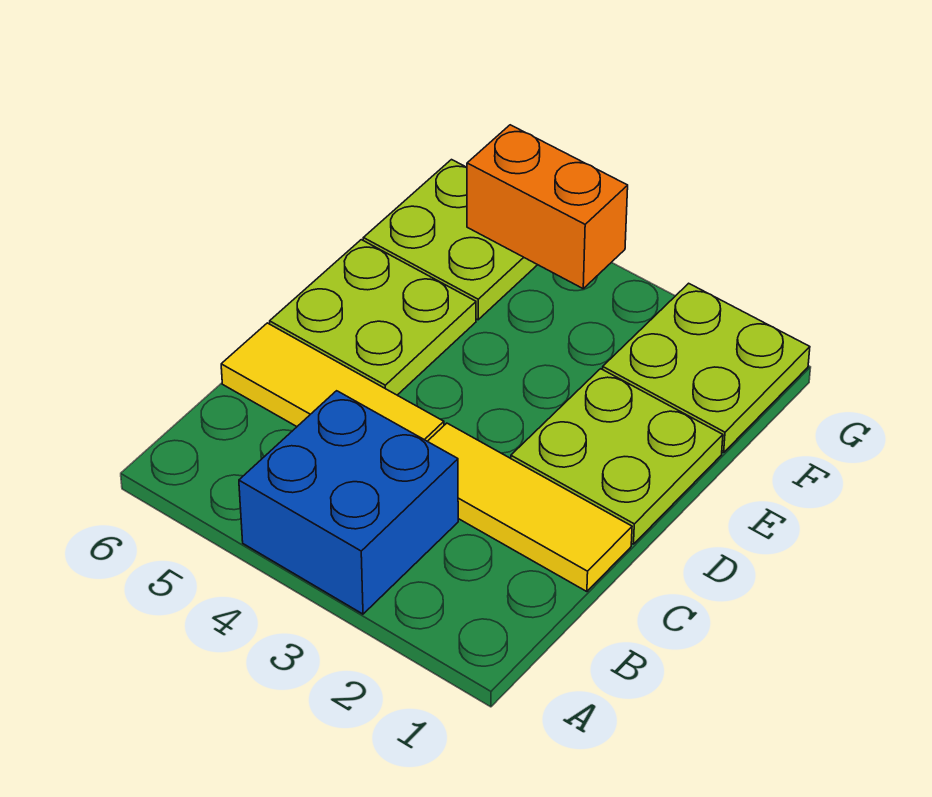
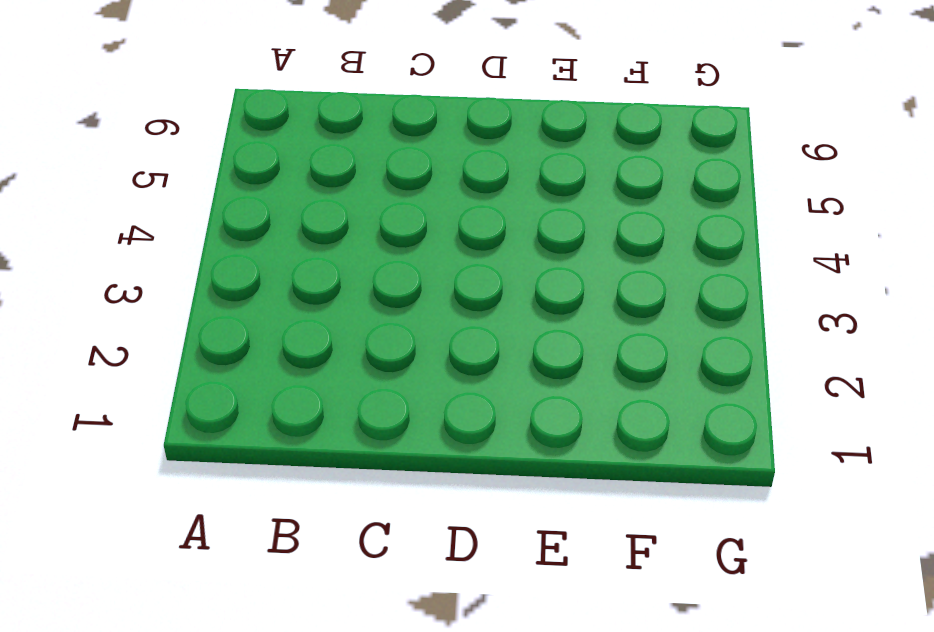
none -> blue brick A3:B4 level 1
none -> yellow tile C1:C3 level 1

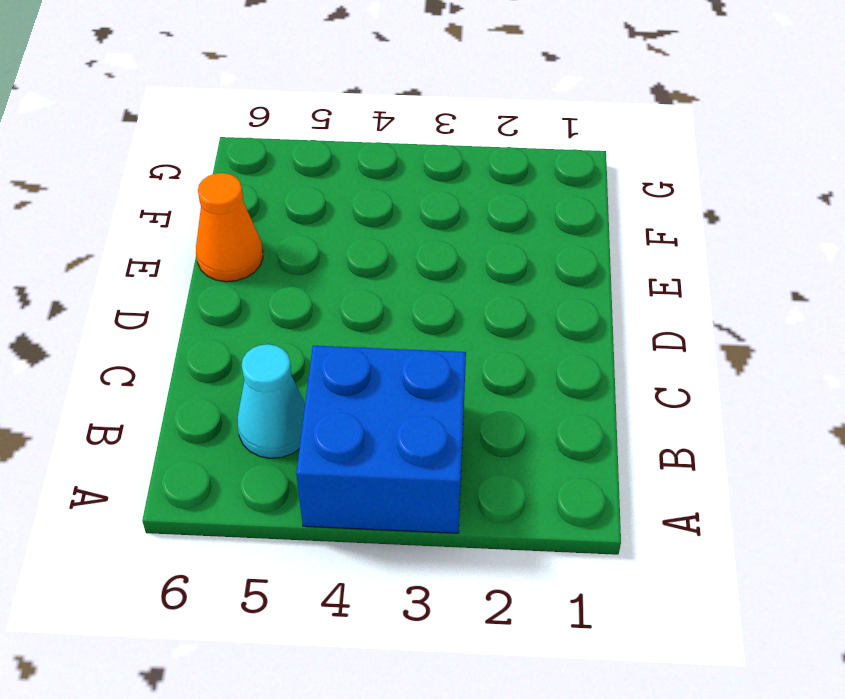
cyan cone B5 level 1 -> none
orange cone E6 level 1 -> lime plate D5:E6 level 1
none -> yellow tile C1:C3 level 1
none -> yellow tile C4:C6 level 1

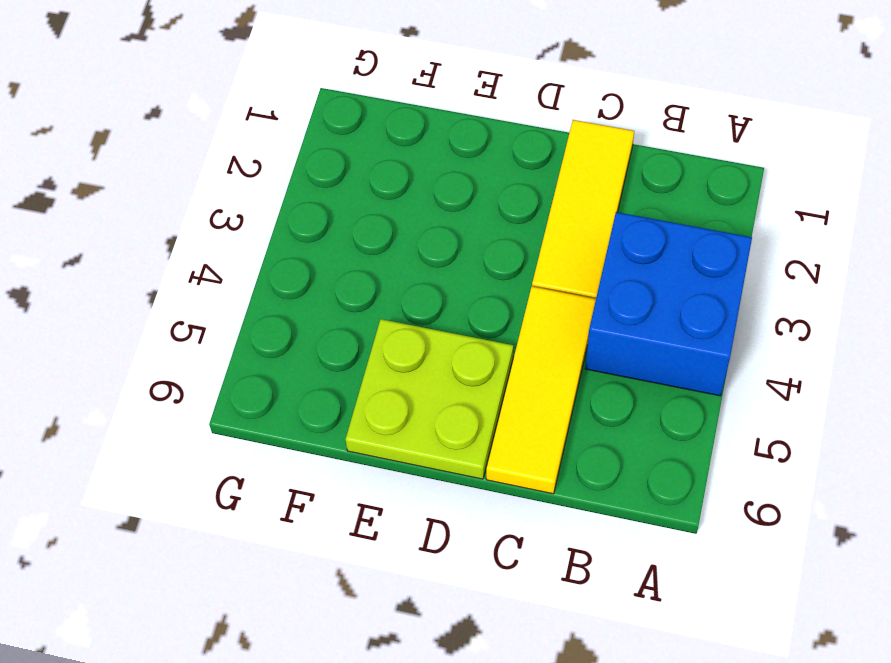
none -> lime plate D1:E2 level 1
none -> lime plate F1:G2 level 1

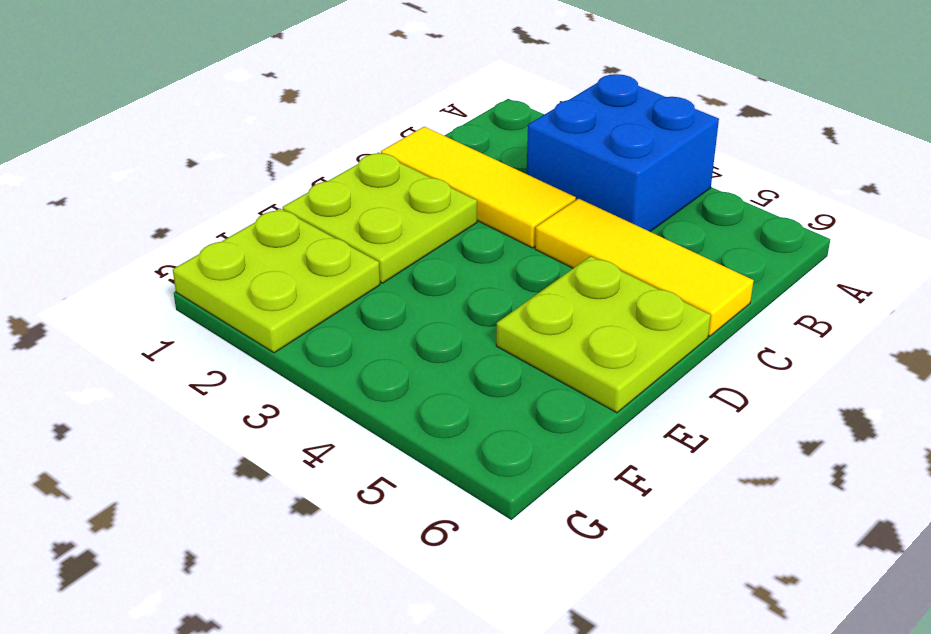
none -> lime plate F5:G6 level 1
none -> orange brick G4:G5 level 2

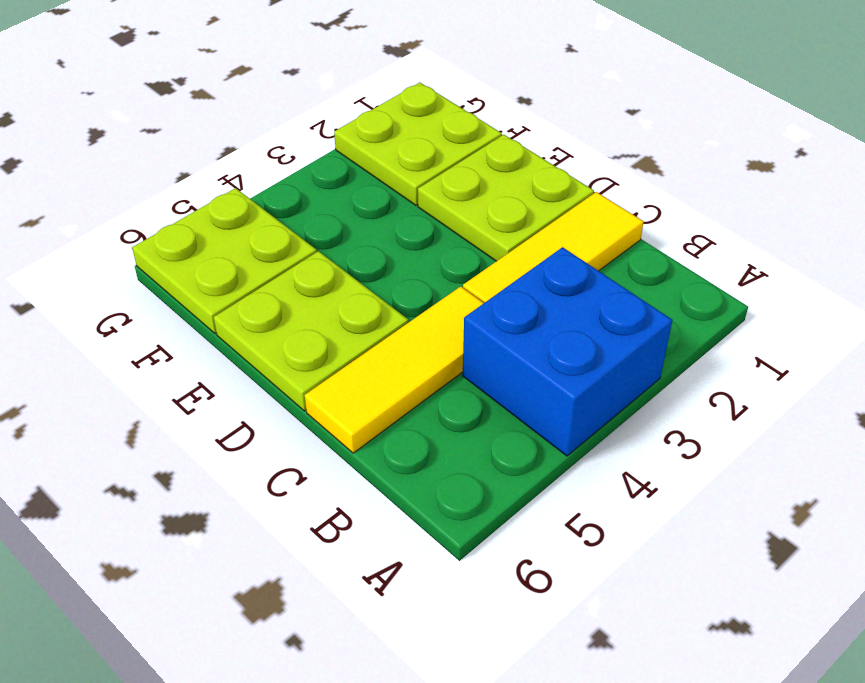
none -> orange brick G4:G5 level 2

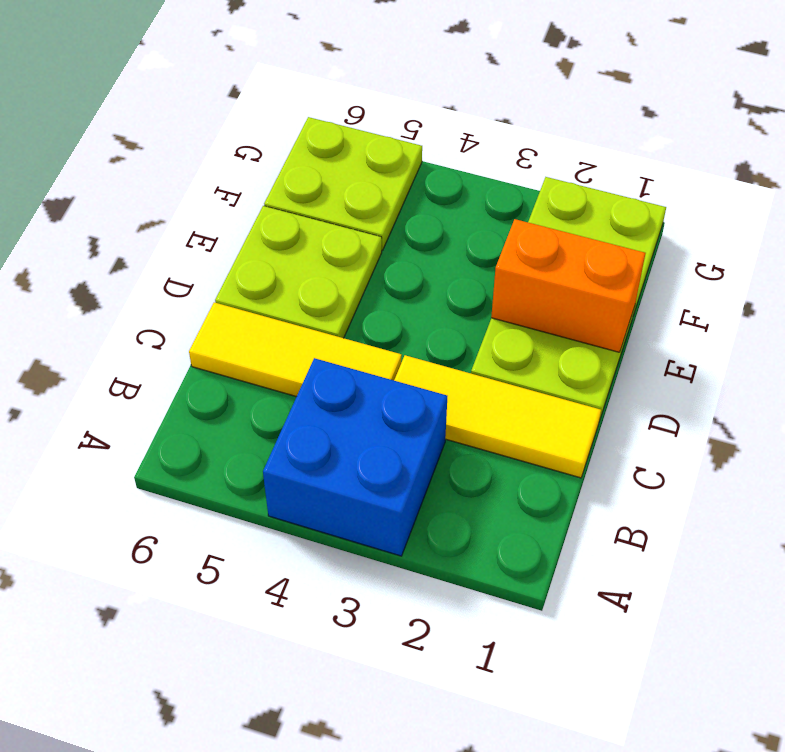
orange brick E1:E2 level 2 -> orange brick G4:G5 level 2

